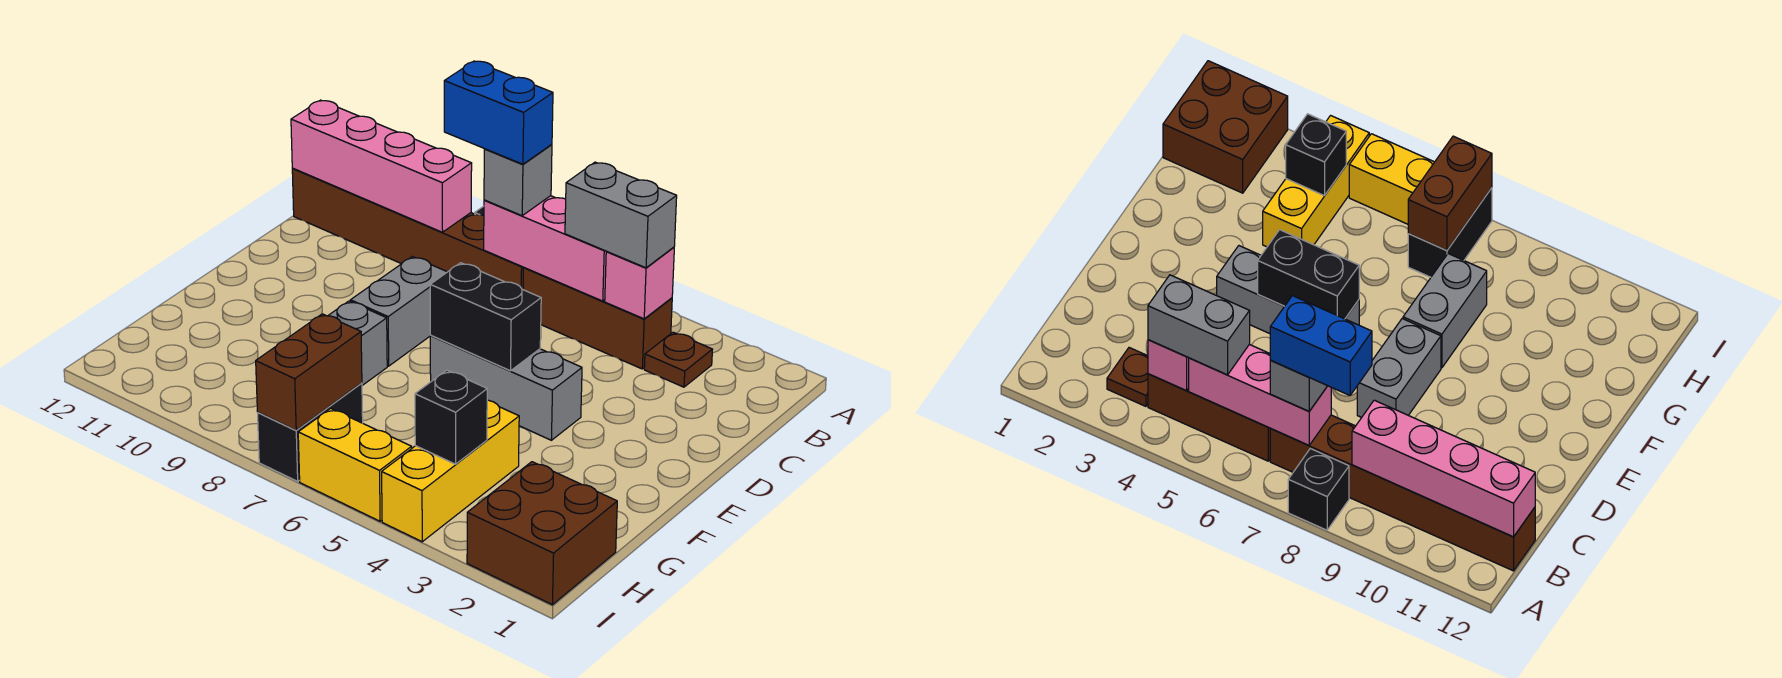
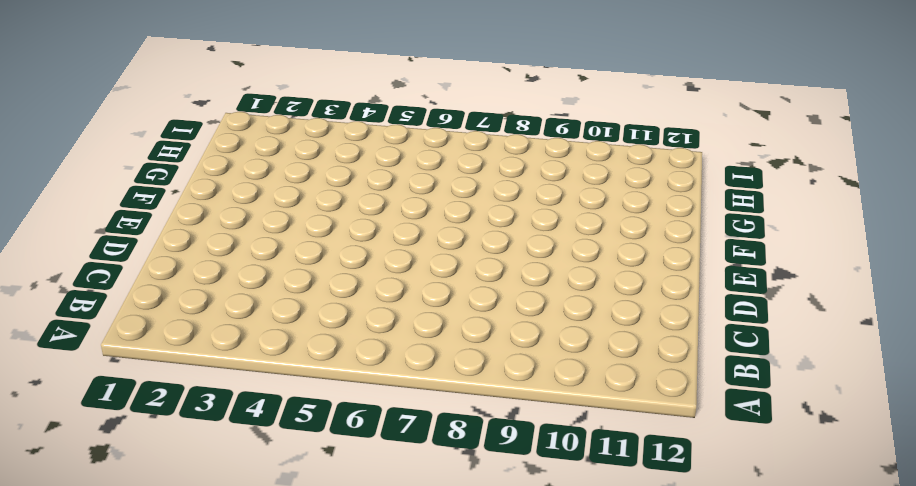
none -> black brick A8 level 1
none -> brown plate B3 level 1
none -> brown brick B4:B6 level 1

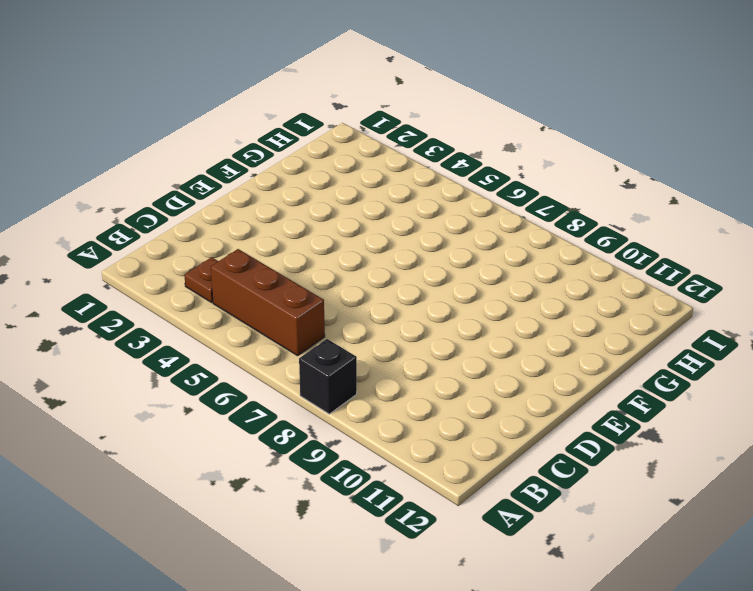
none -> brown brick B7:B12 level 1
none -> grey brick D8:E8 level 1
none -> grey brick E4:E6 level 1

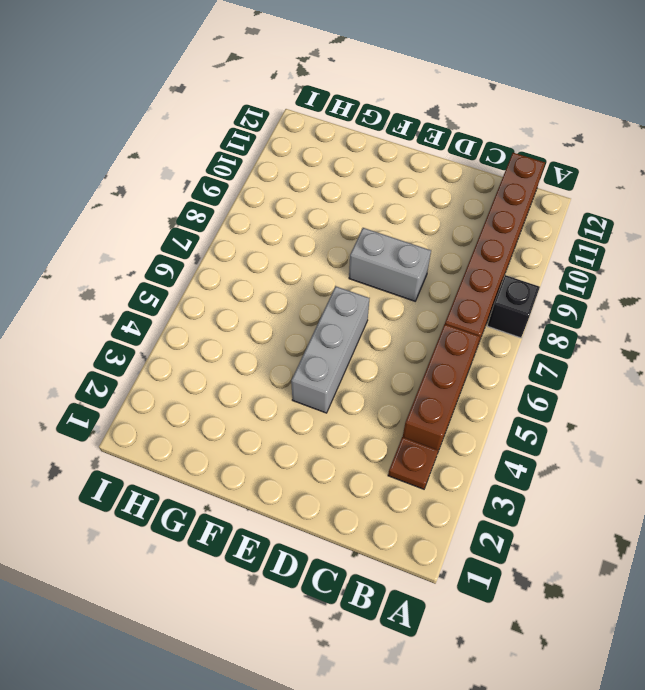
none -> grey brick F8:G8 level 1
none -> yellow brick G4:I4 level 1
none -> brown brick H1:I2 level 1

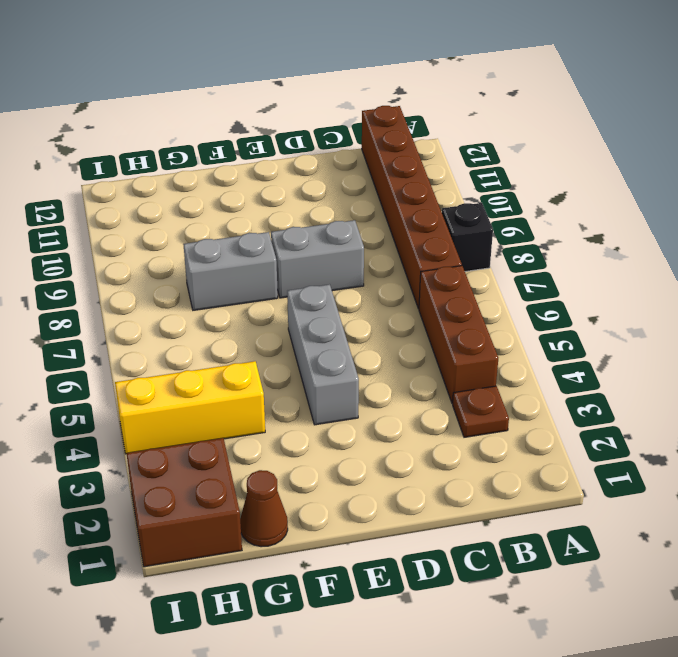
brown cone G1 level 1 -> none
none -> black brick H7:I7 level 1
none -> yellow brick I5:I6 level 1
none -> pink brick B4 level 2

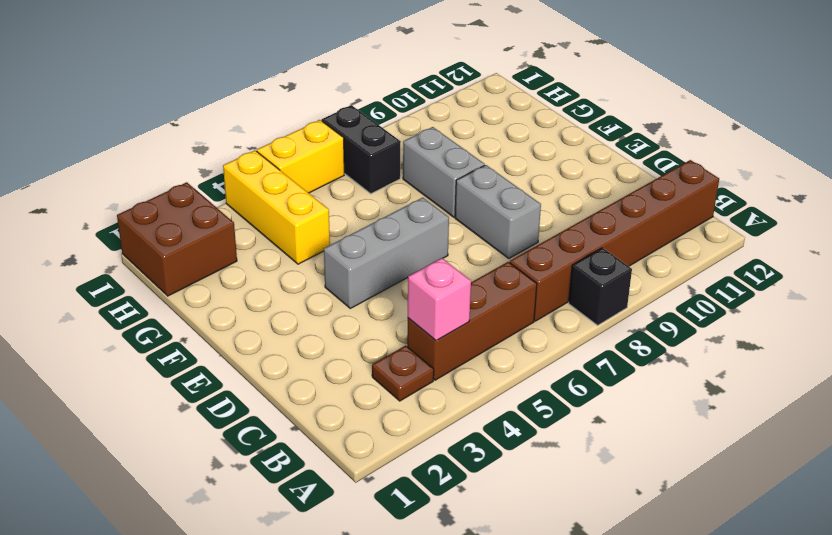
none -> pink brick B5:B7 level 2
none -> pink brick B9:B12 level 2
none -> black brick E5:E6 level 2

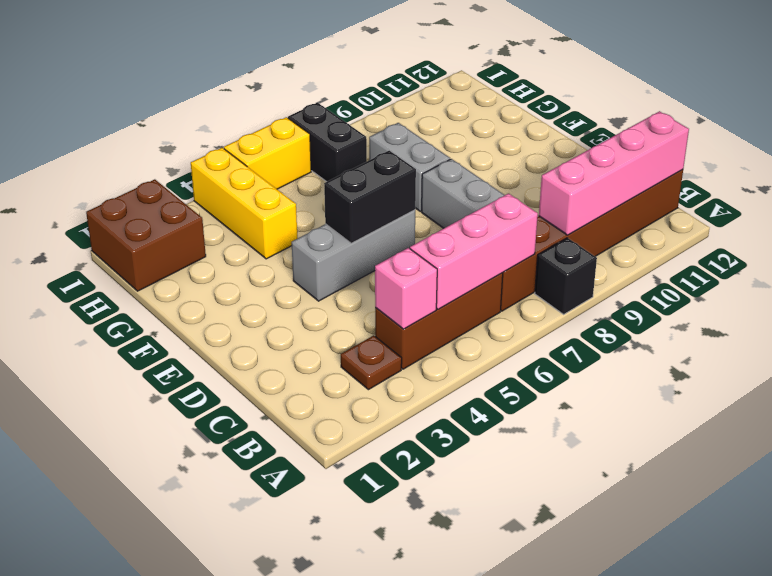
none -> black brick H4 level 2
none -> brown brick H7:I7 level 2
none -> grey brick B4:B5 level 3

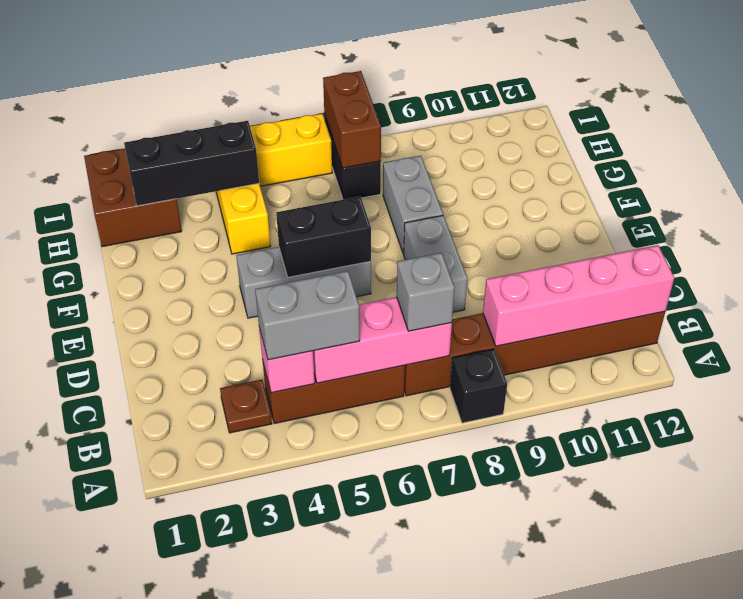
black brick H2:H4 level 2 -> black brick H4 level 2
none -> blue brick B7:B8 level 4

